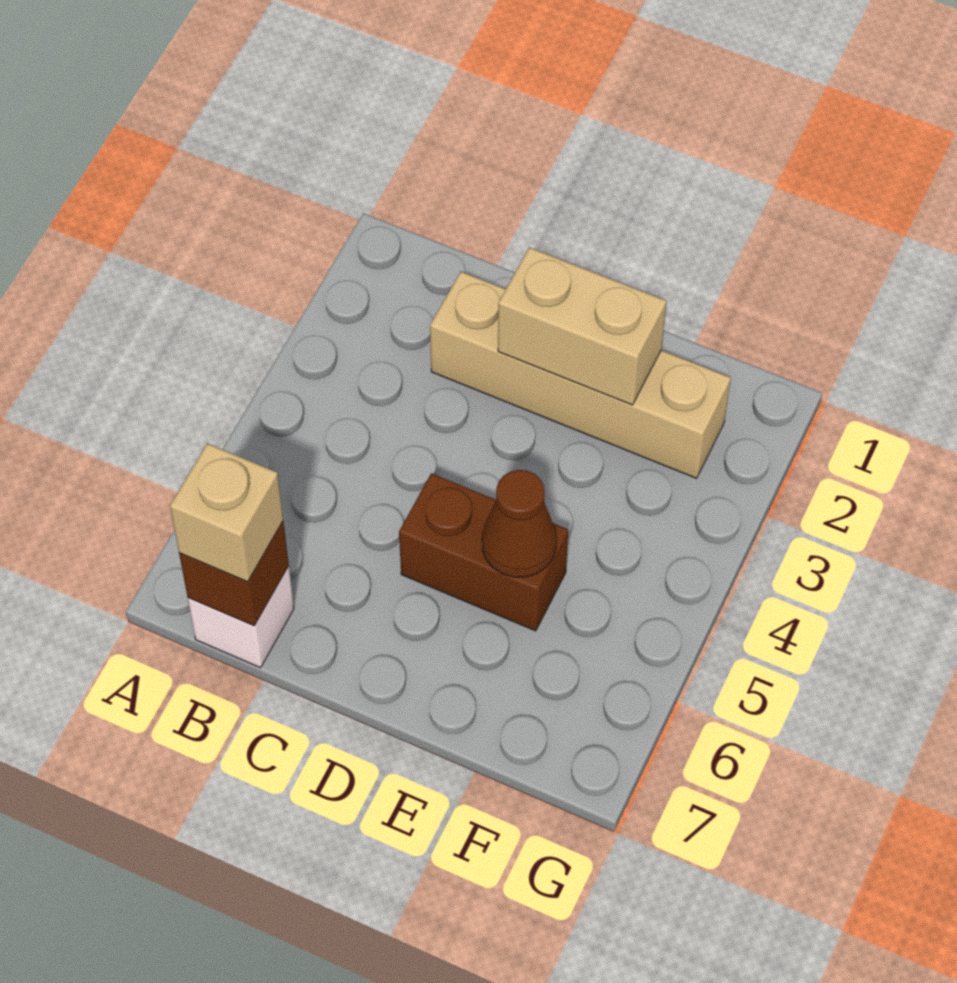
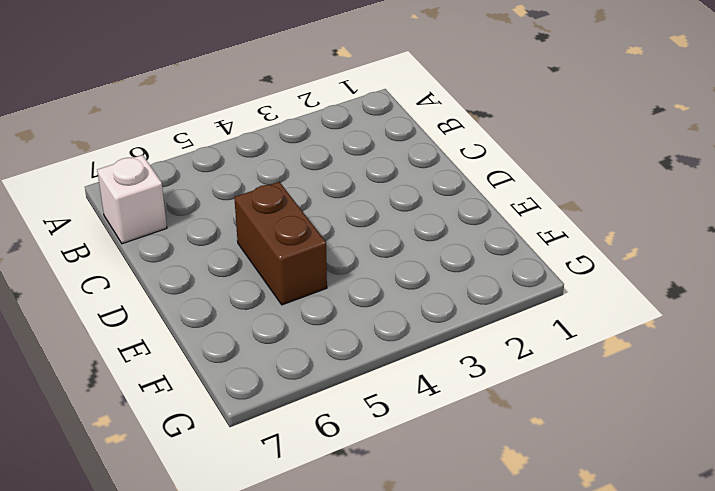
none -> tan brick C2:F2 level 1
none -> brown brick B7 level 2

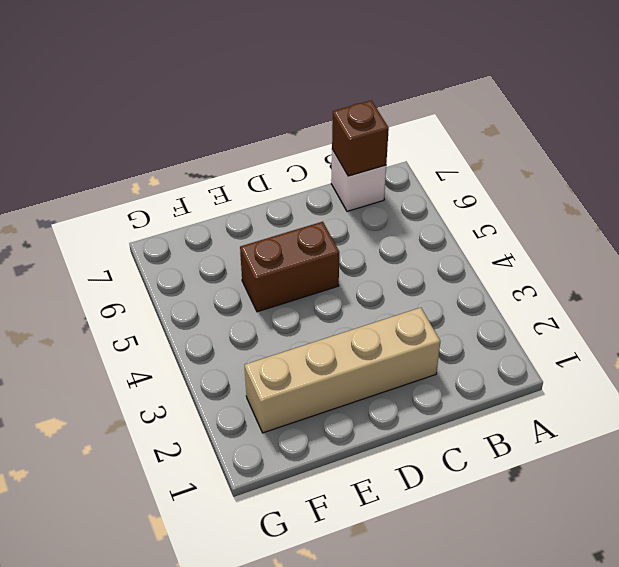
none -> tan brick D2:E2 level 2
none -> brown cone E5 level 2

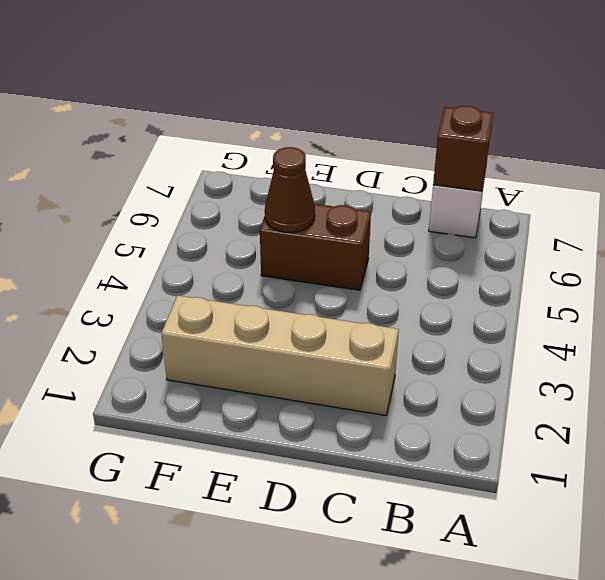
none -> tan brick D2:E2 level 2
none -> tan brick B7 level 3

